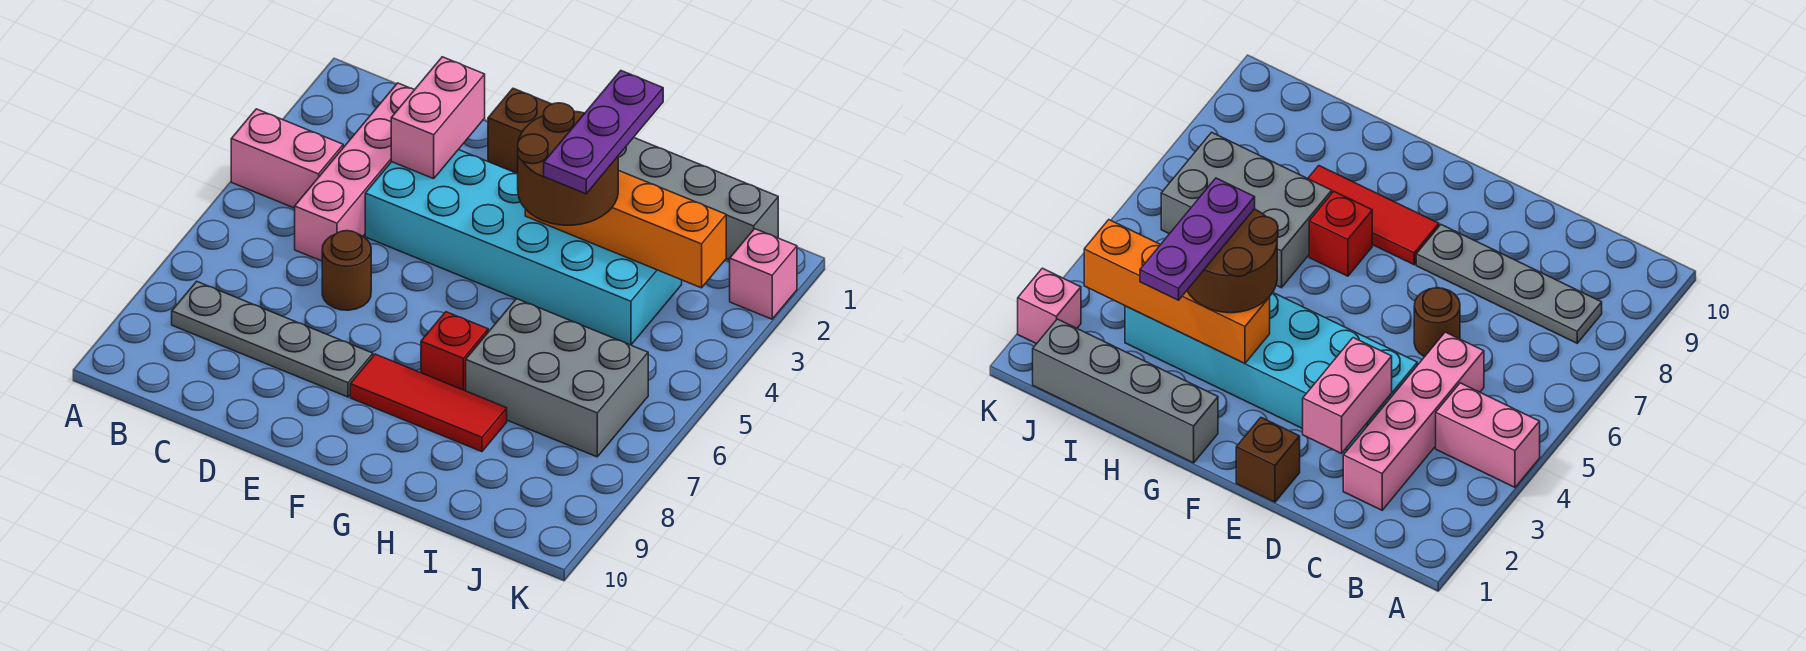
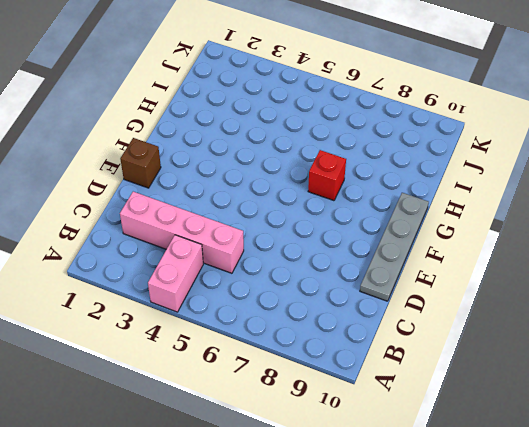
grey plate D10:G10 level 1 -> grey plate B8:E8 level 1
none -> cyan brick D3:I4 level 1
none -> brown round brick D6 level 1
none -> red tile F8:H8 level 1

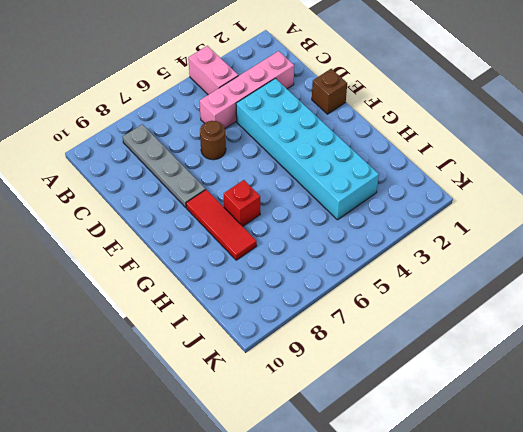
none -> grey brick G1:J1 level 1
none -> grey brick H6:J7 level 1
none -> pink brick K2 level 1

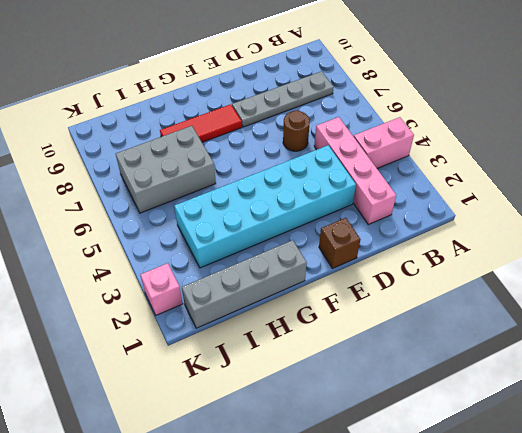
none -> red brick G7 level 1
none -> pink brick D2:D3 level 2
none -> orange brick G3:J3 level 2

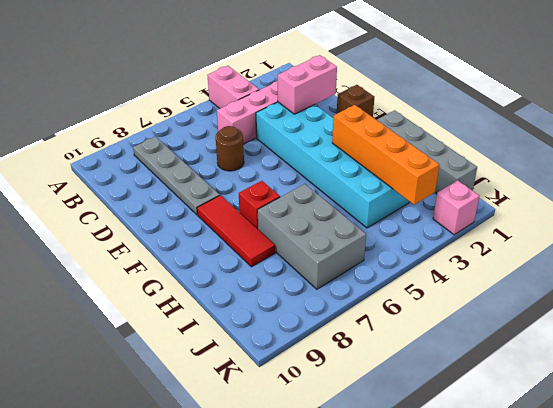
none -> brown round brick G3:H4 level 3
none -> purple plate H2:H4 level 4

